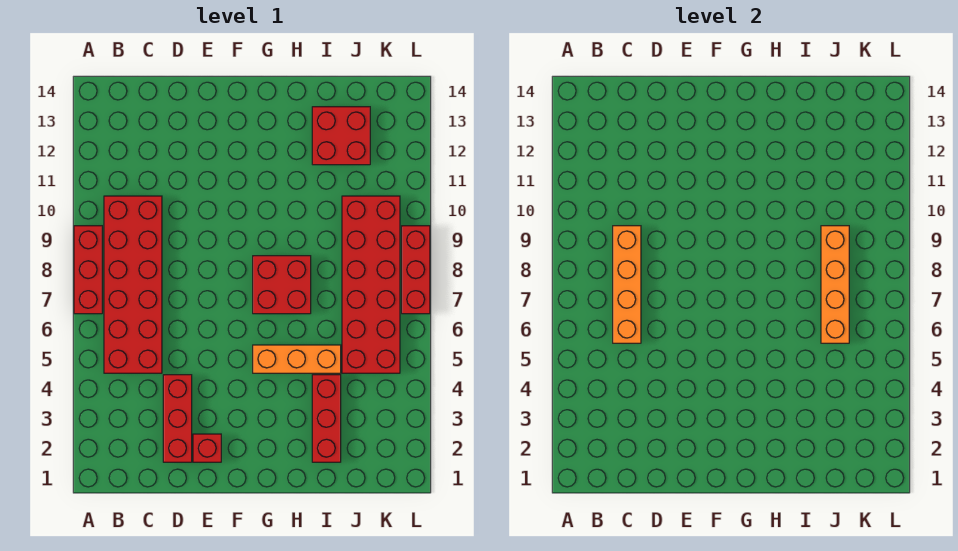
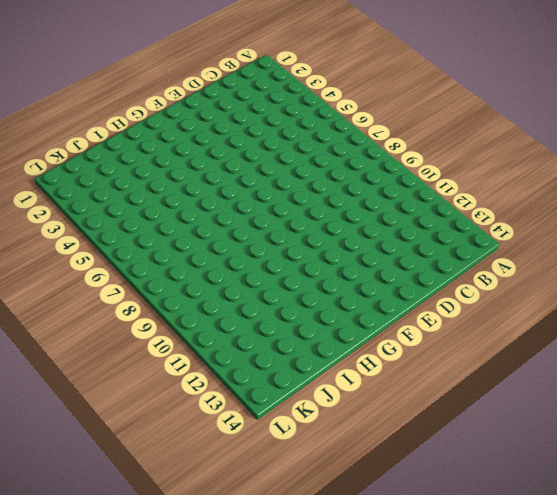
none -> red brick A7:A9 level 1
none -> red brick B5:C10 level 1
none -> red brick D2:D4 level 1

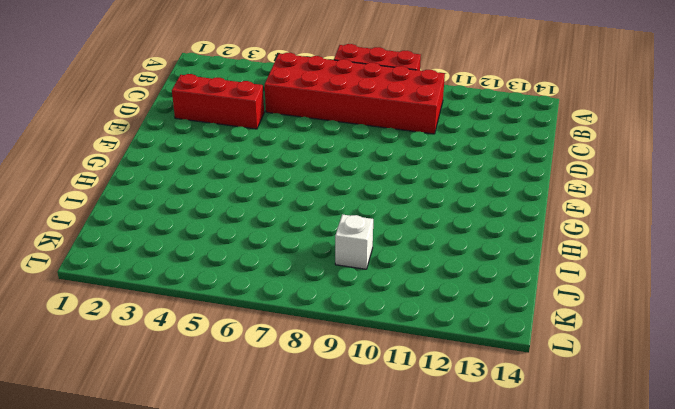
white brick J9 level 1 -> red brick J5:K10 level 1
none -> red brick E2 level 1
none -> orange brick G5:I5 level 1
none -> red brick G7:H8 level 1

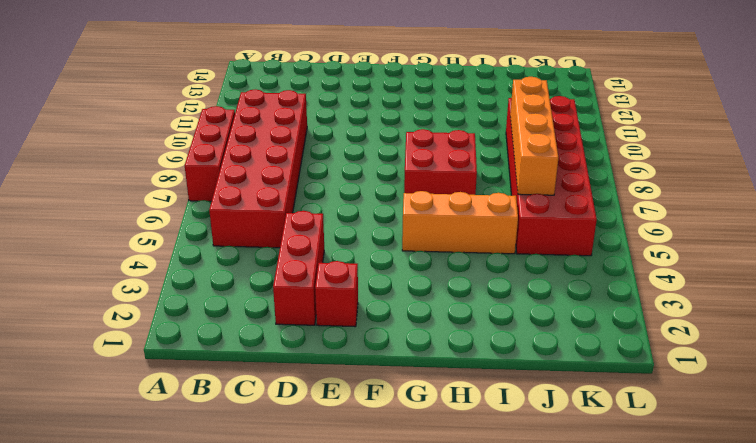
none -> red brick I2:I4 level 1
none -> red brick I12:J13 level 1
none -> red brick L7:L9 level 1

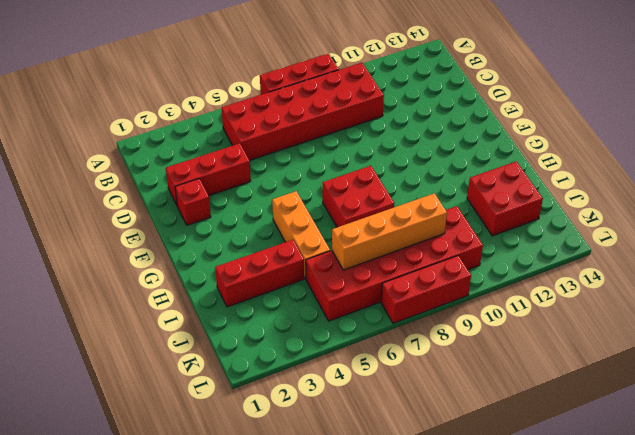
none -> orange brick C6:C9 level 2

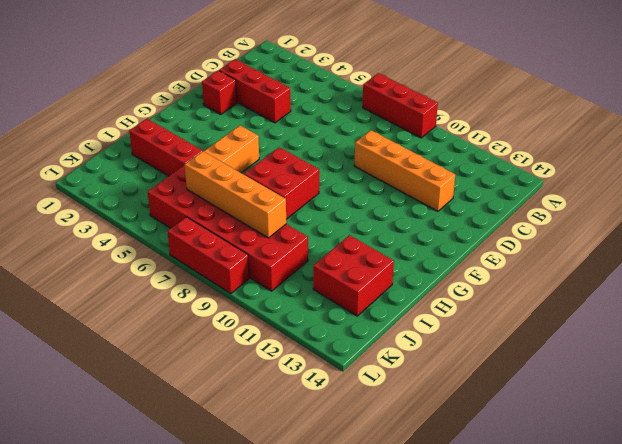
orange brick D9:D12 level 1 -> orange brick C6:C9 level 2
none -> red brick B5:C10 level 1

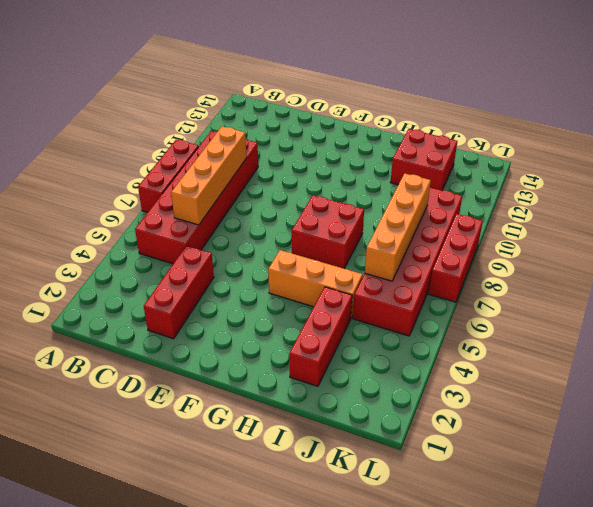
none -> red brick E2 level 1

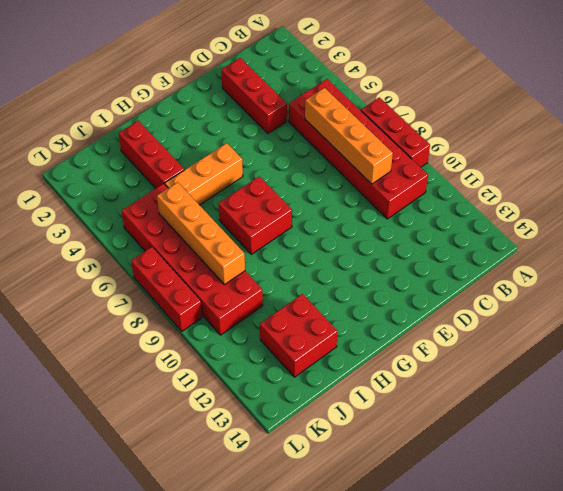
none -> red brick E2 level 1

